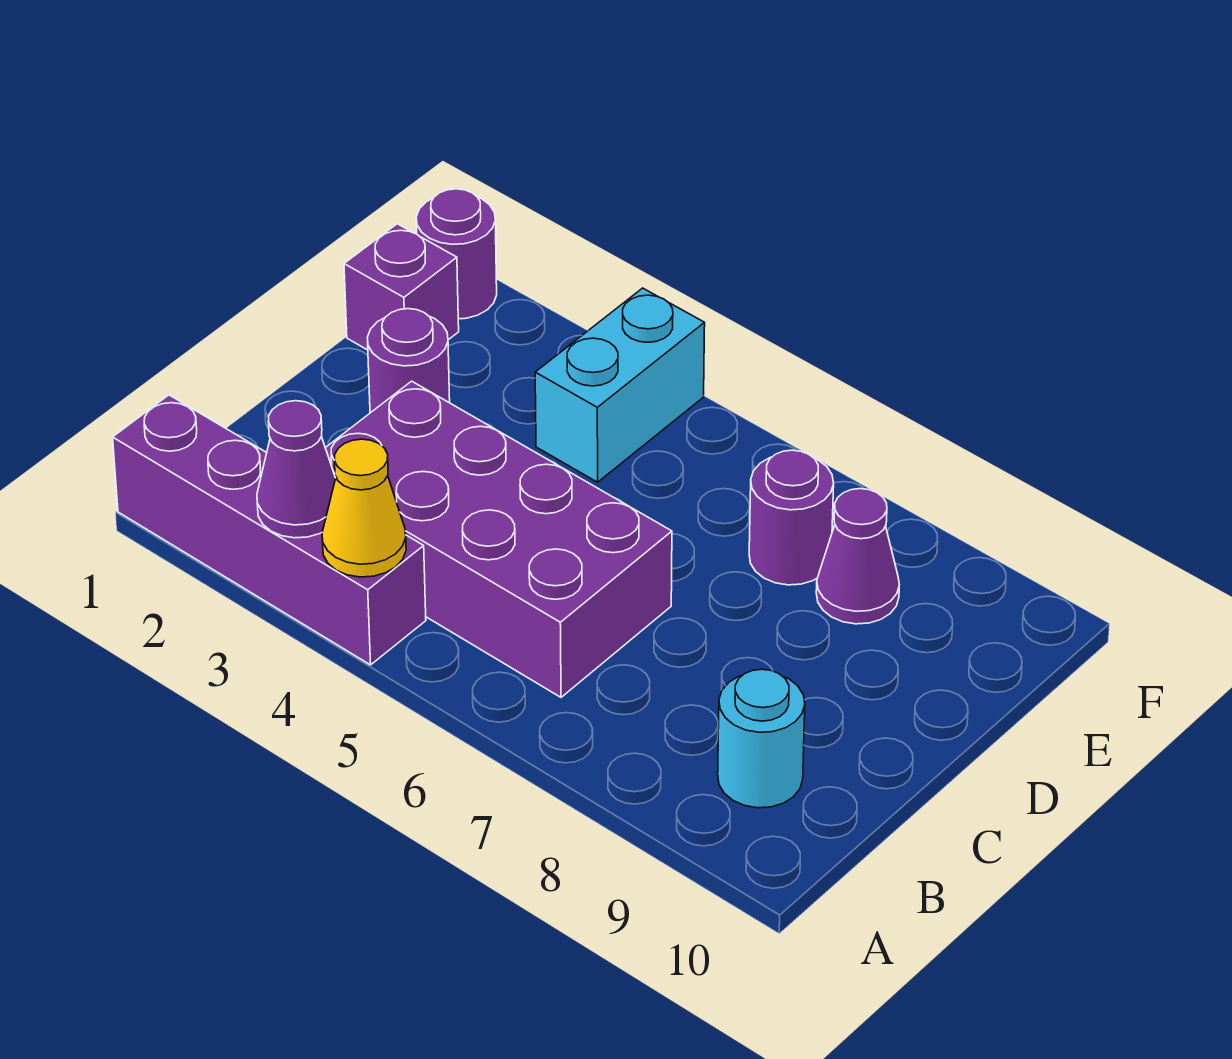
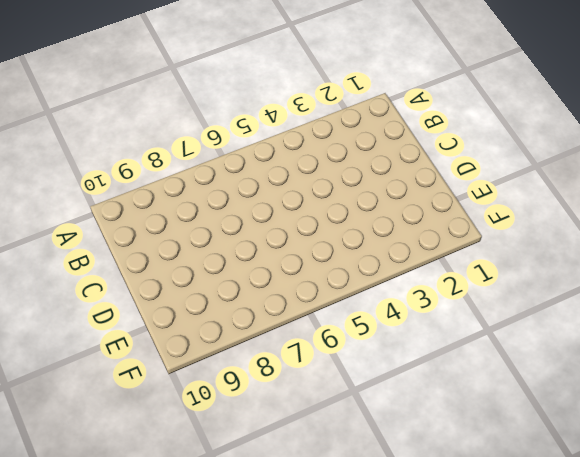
none -> purple brick A1:A4 level 1
none -> purple brick B3:C6 level 1

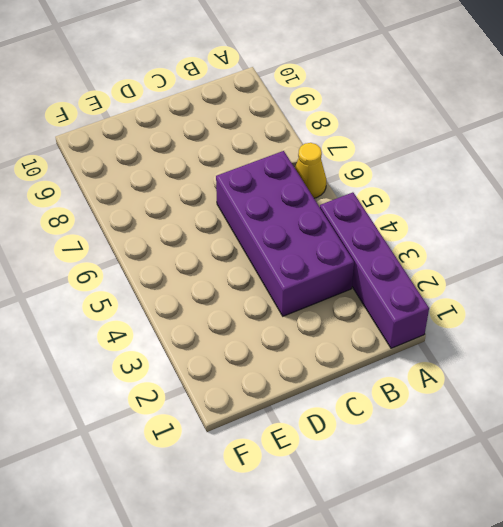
yellow cone A6 level 1 -> yellow cone A4 level 2
none -> cyan round brick B9 level 1
none -> purple round brick D2 level 1

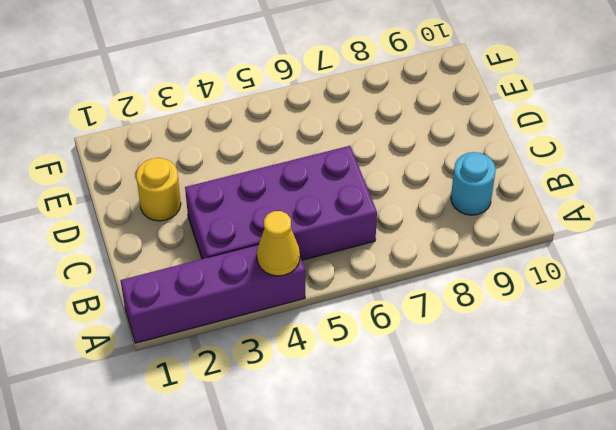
yellow round brick D2 level 1 -> purple round brick D2 level 1
none -> purple brick E1 level 1
none -> cyan brick E4:F4 level 1

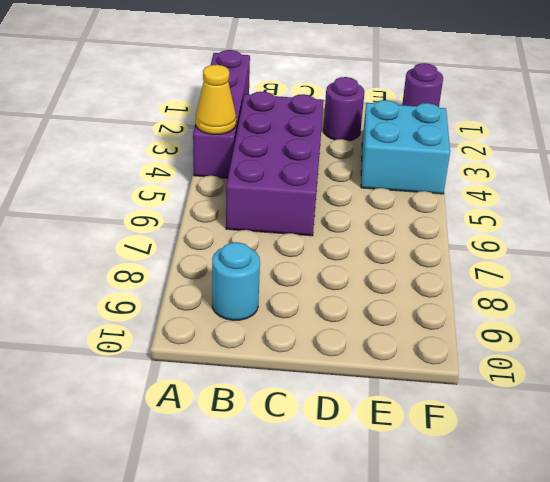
cyan brick E3:F4 level 1 -> cyan brick E4:F4 level 1
none -> purple brick E1 level 1
none -> purple round brick E7 level 1

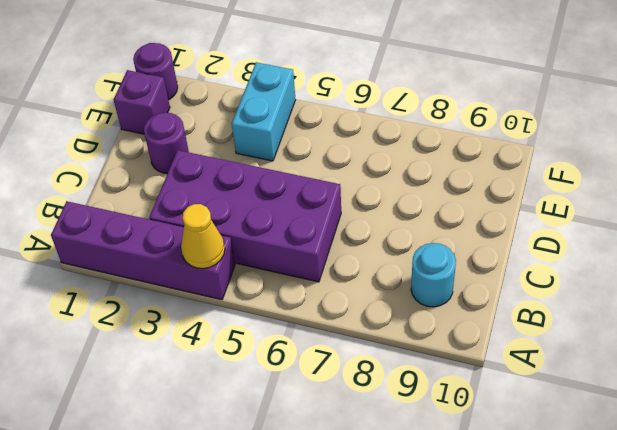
none -> purple round brick E7 level 1
none -> purple cone E8 level 1

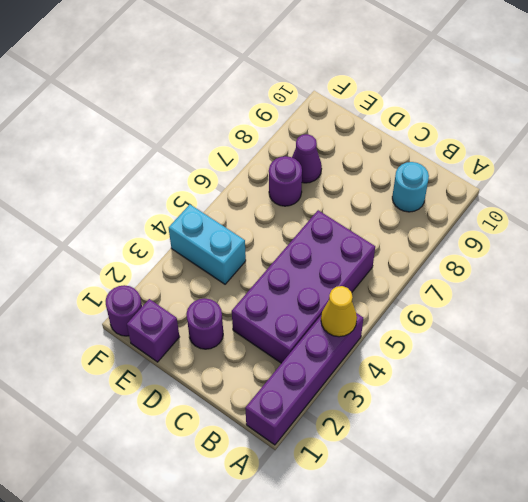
none -> purple cone A3 level 2

